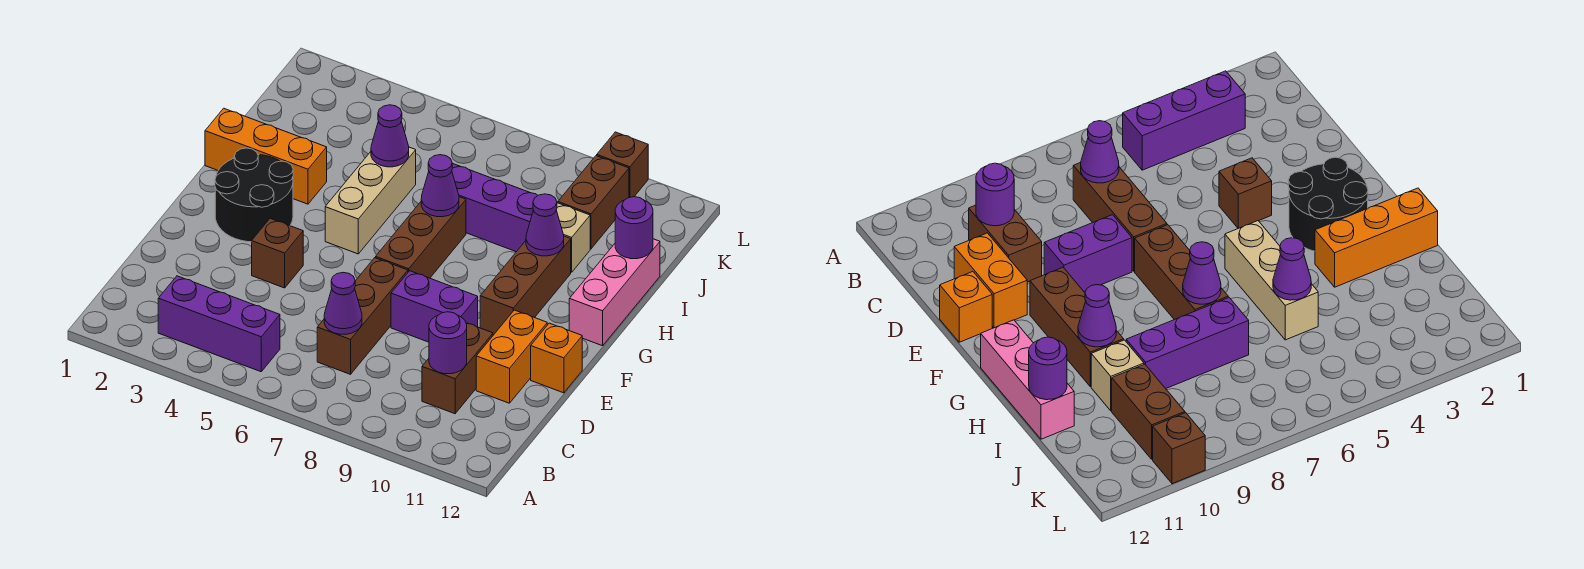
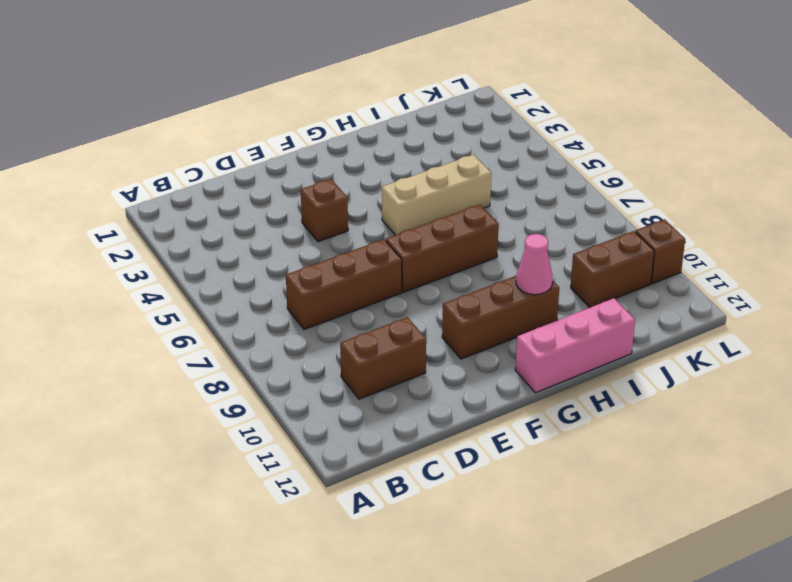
pink cone H10 level 2 -> purple cone H10 level 2
none -> purple brick B3:B5 level 1
none -> orange brick D11:E11 level 1
none -> purple brick E8:E9 level 1

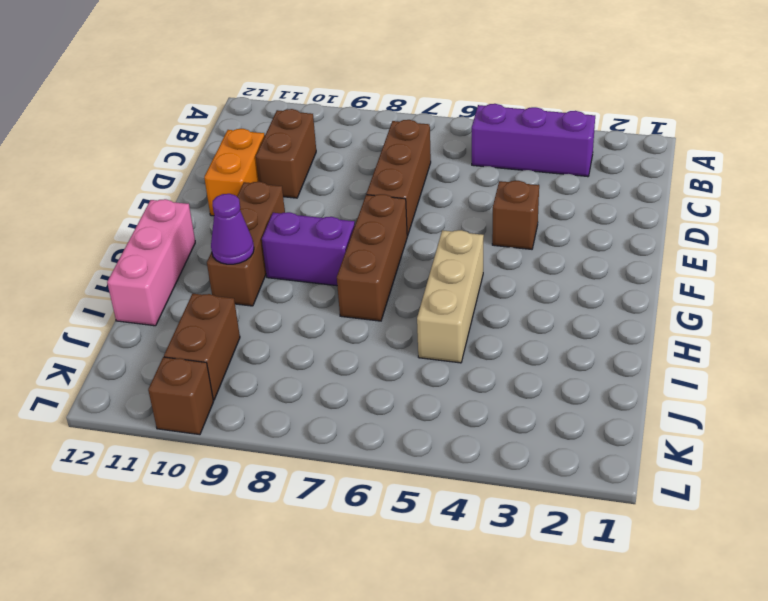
purple brick G8:G9 level 1 -> purple brick E8:E9 level 1
none -> orange brick E12 level 1
none -> black round brick F2:G3 level 1
none -> orange brick H1:H3 level 1

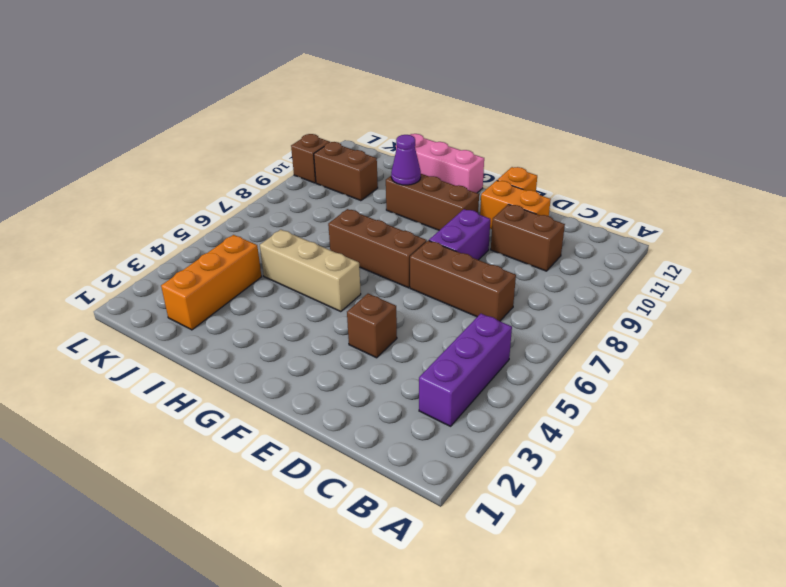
orange brick J2:J4 level 1 -> orange brick H1:H3 level 1
none -> black round brick F2:G3 level 1
none -> purple brick I7:I9 level 1
none -> tan brick I10 level 1

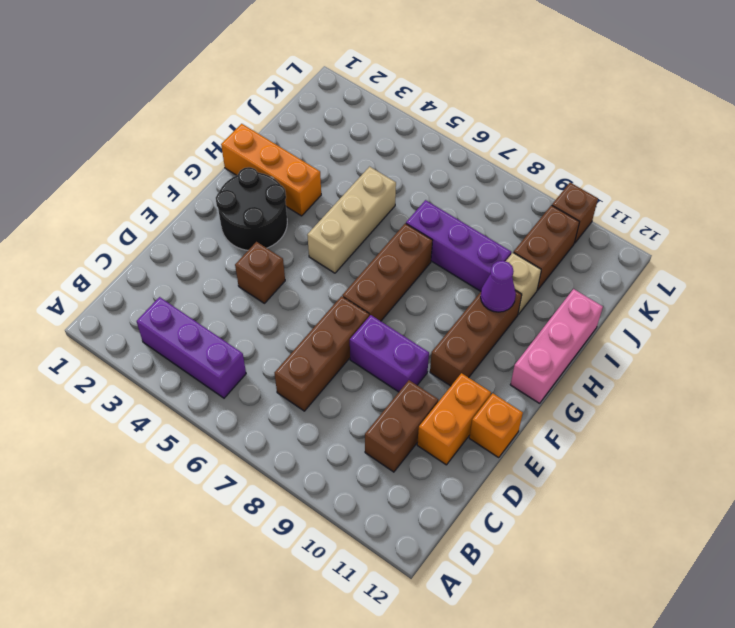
none -> purple cone C7 level 2
none -> purple round brick C10 level 2
none -> purple cone H7 level 2

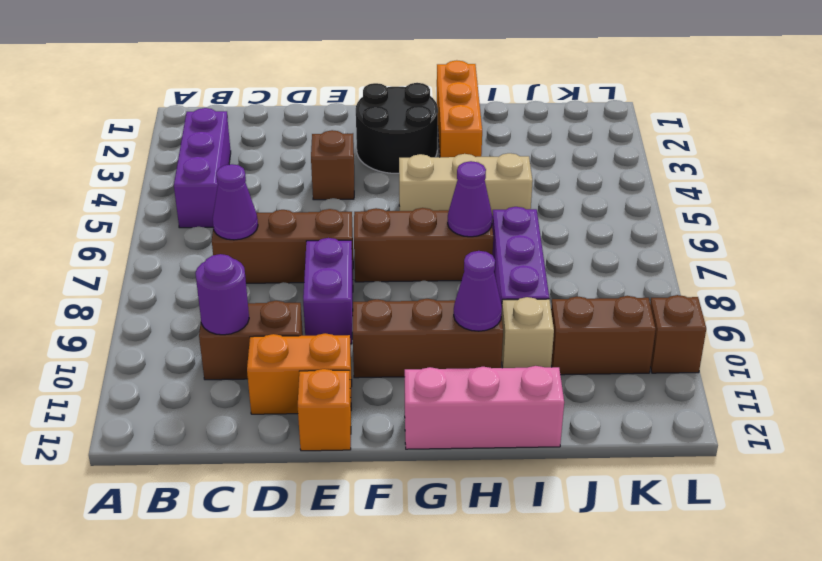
none -> purple cone I5 level 2
none -> purple round brick I12 level 2

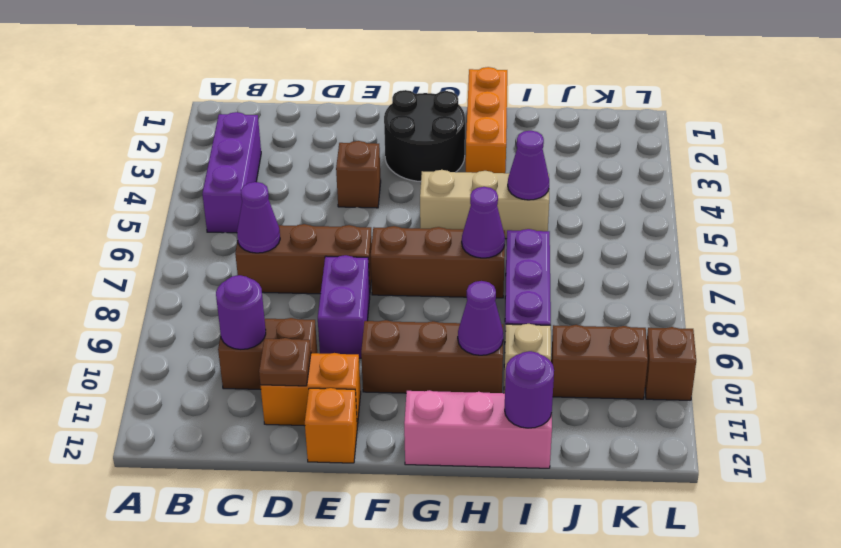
brown plate D11 level 2 -> none

